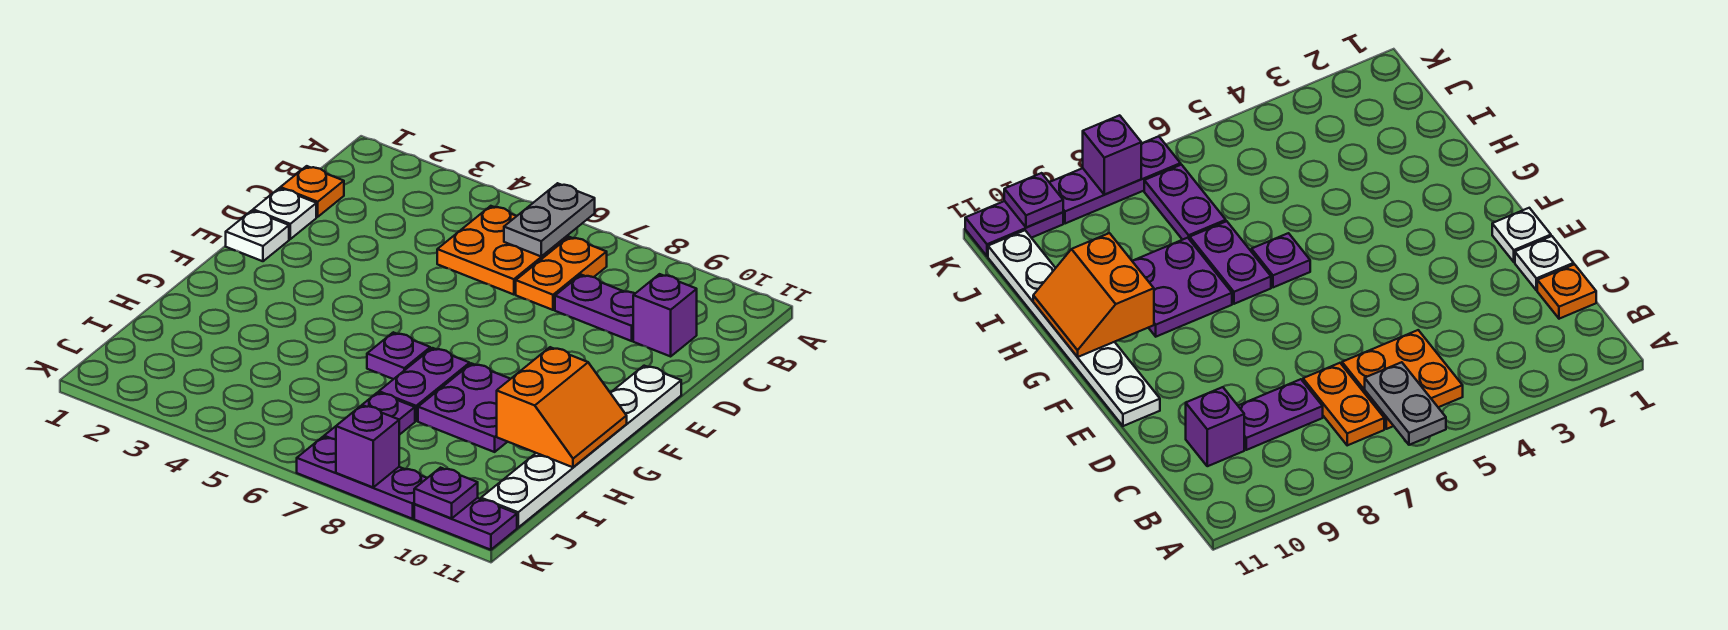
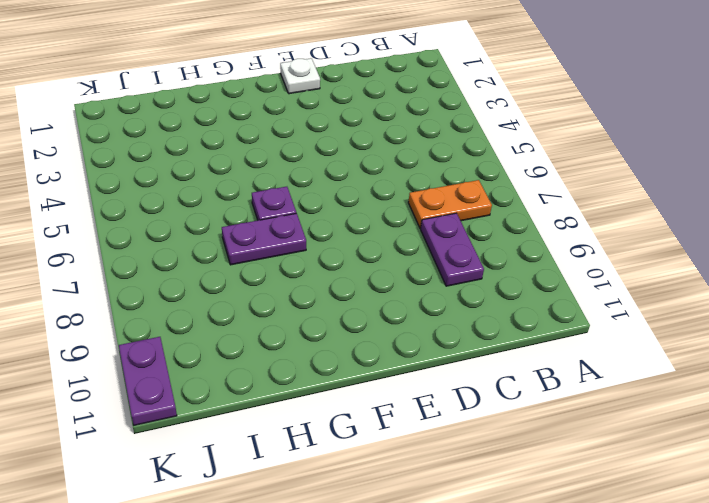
none -> orange plate B5:C6 level 1
none -> orange plate C1 level 1
none -> purple brick C10 level 1

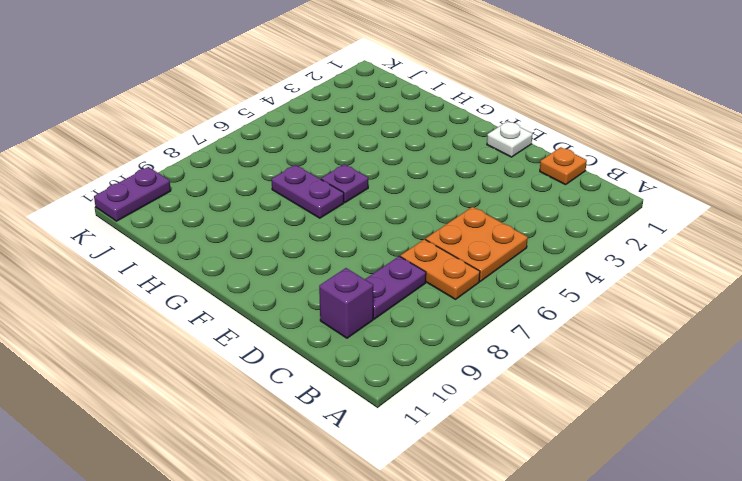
none -> white plate D1 level 1
none -> white plate E11:J11 level 1
none -> purple plate G8:H9 level 1

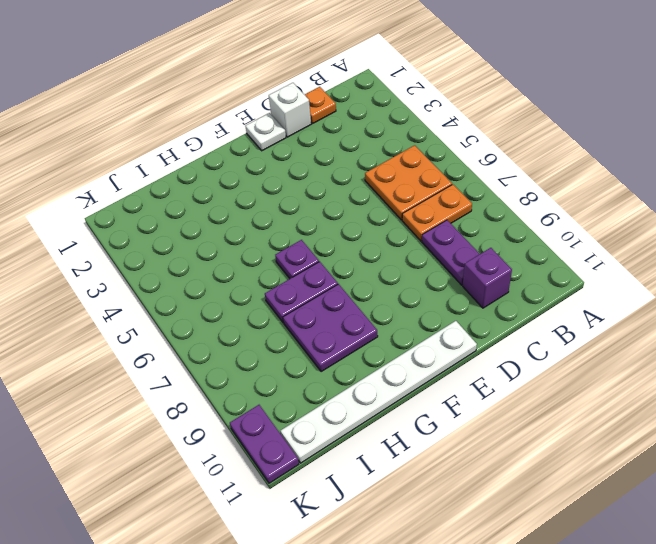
white brick D1 level 1 -> white plate D1 level 1
none -> purple plate I7:J7 level 1
none -> purple plate K7:K9 level 1
none -> grey plate A6:B6 level 2

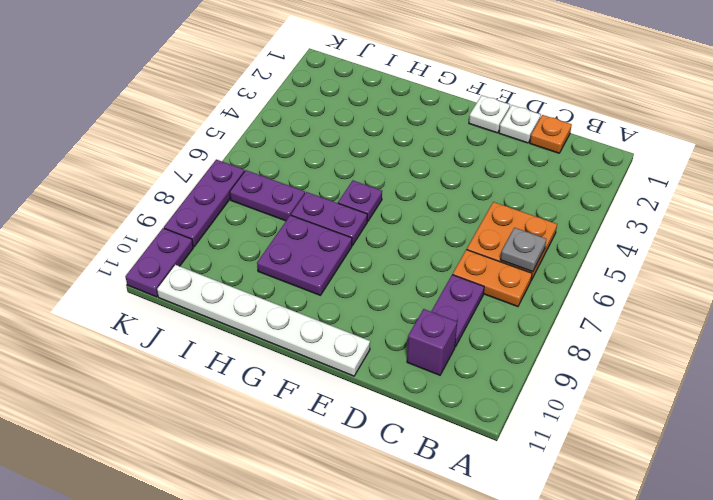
grey plate B6 level 2 -> grey plate A6:B6 level 2
none -> orange slope G10:H11 level 2 top 10
none -> purple brick K8 level 2
none -> purple plate K10 level 2

